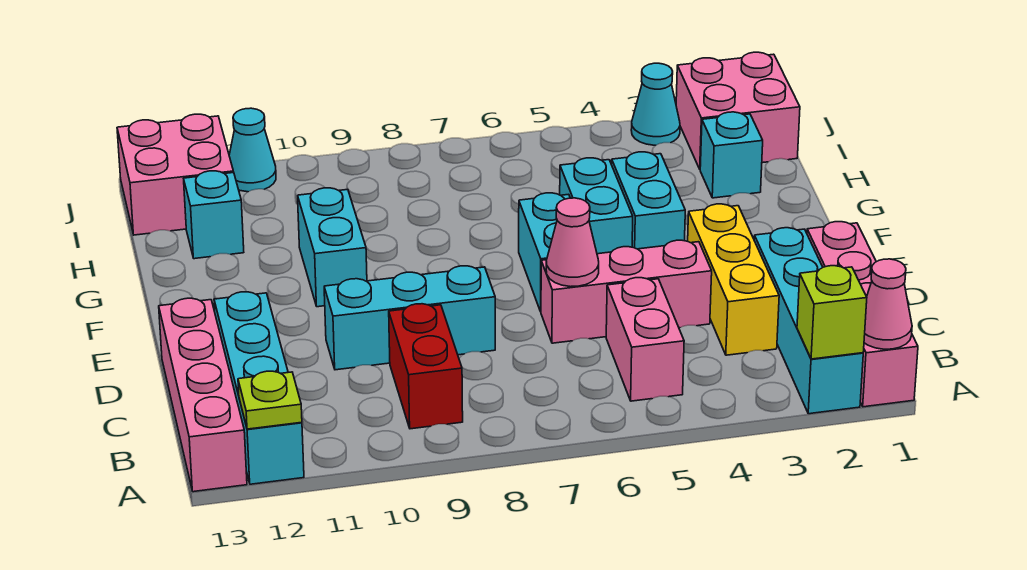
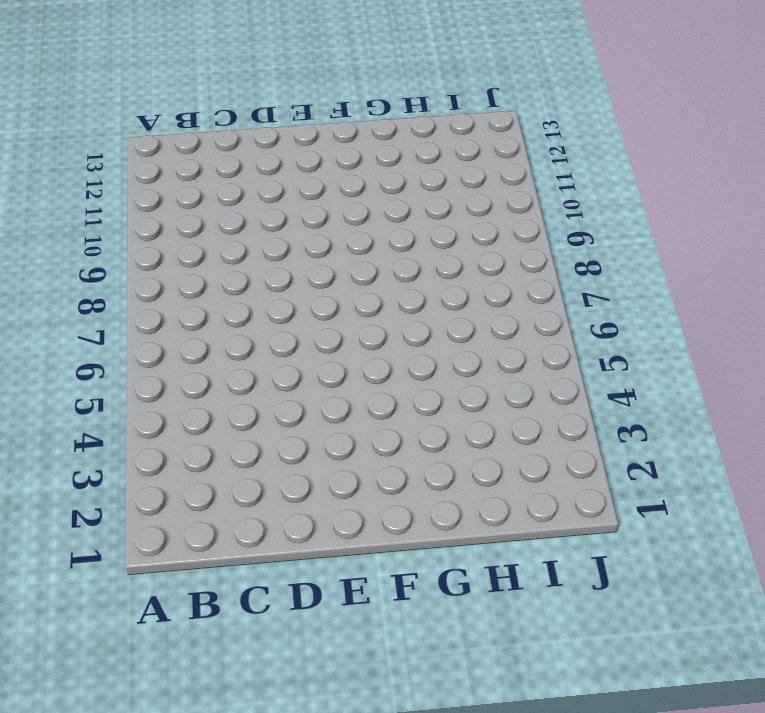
none -> pink brick A1:D1 level 1
none -> cyan brick A2:D2 level 1
none -> cyan brick A12:D12 level 1

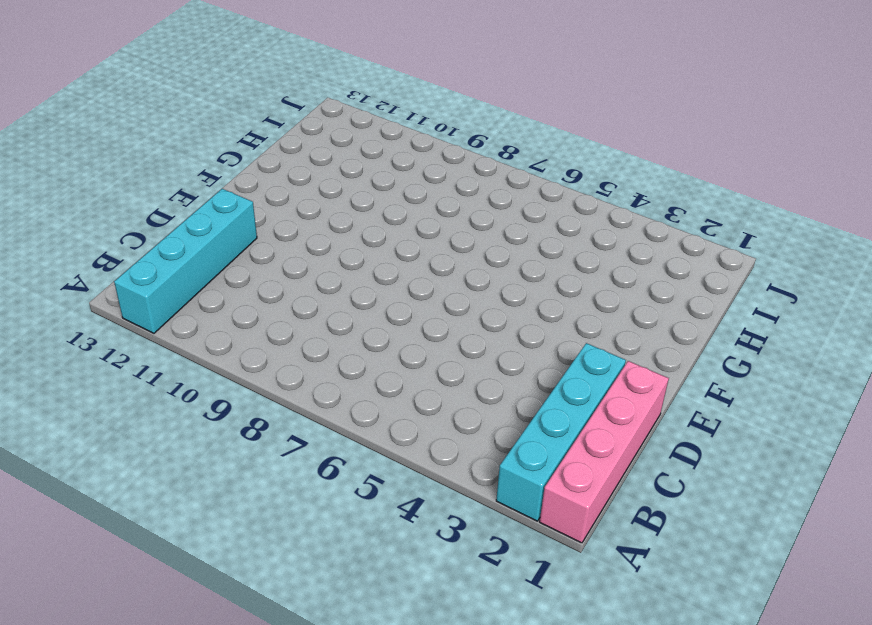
none -> pink brick A13:D13 level 1
none -> pink brick B5:C5 level 1
none -> red brick B9:C9 level 1

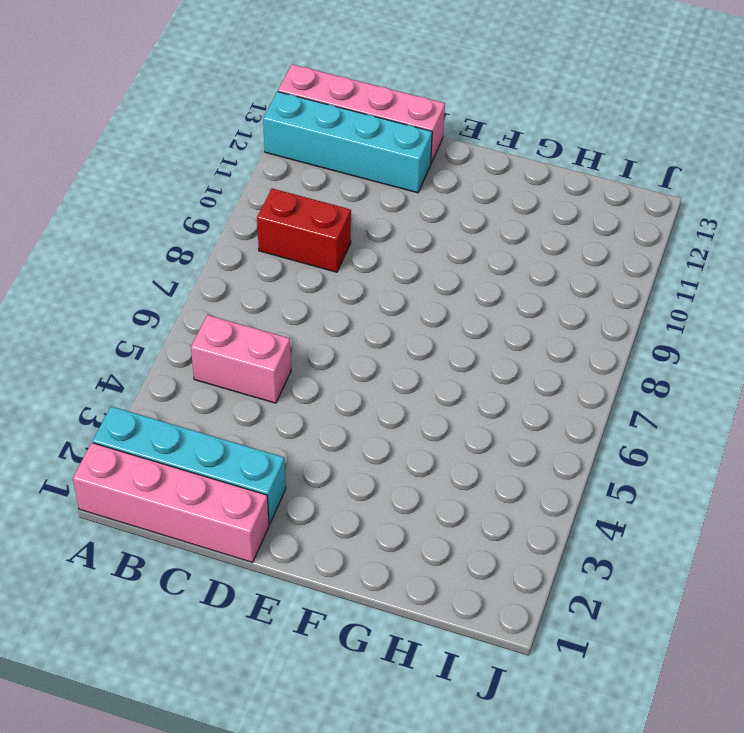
none -> yellow brick C3:E3 level 1
none -> pink brick D4:D6 level 1
none -> cyan brick D8:D10 level 1

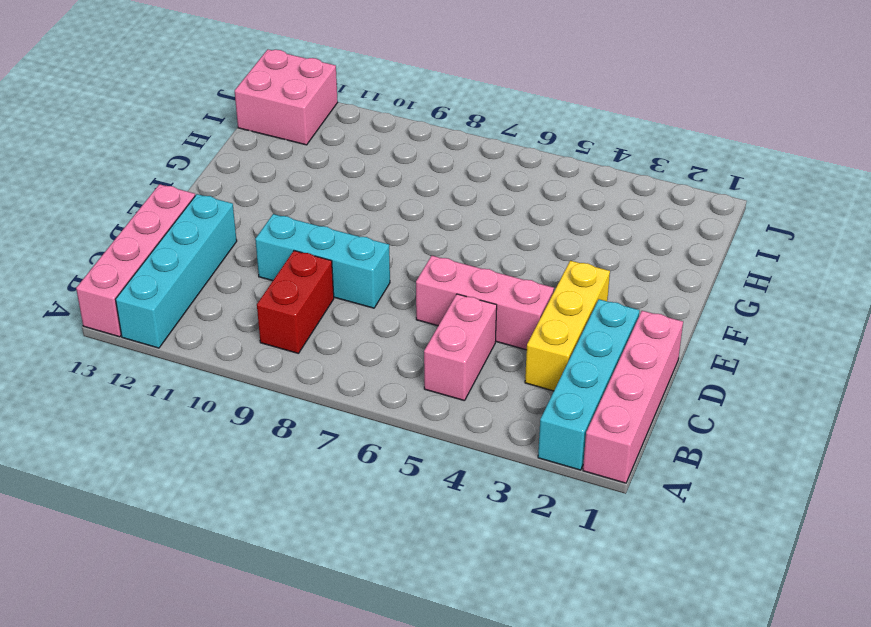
none -> cyan brick E6:F6 level 1
none -> cyan brick F4:G4 level 1
none -> cyan brick F5:G5 level 1

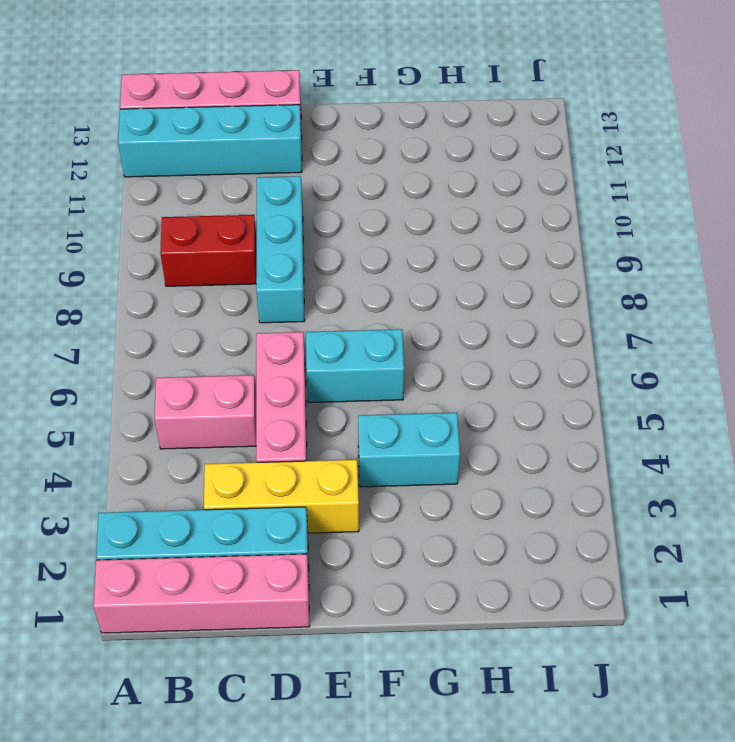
none -> cyan brick F5:G5 level 1
none -> cyan brick F10:G10 level 1
none -> cyan brick H2 level 1

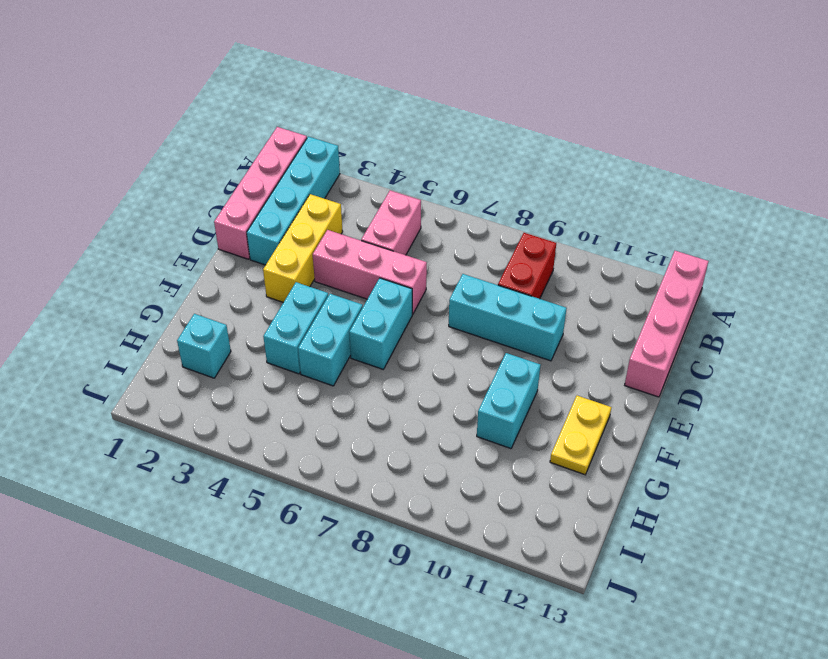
yellow plate F12:G12 level 1 -> none
none -> cyan brick A12:D12 level 1
none -> cyan brick H12 level 1
none -> pink brick I1:J2 level 1

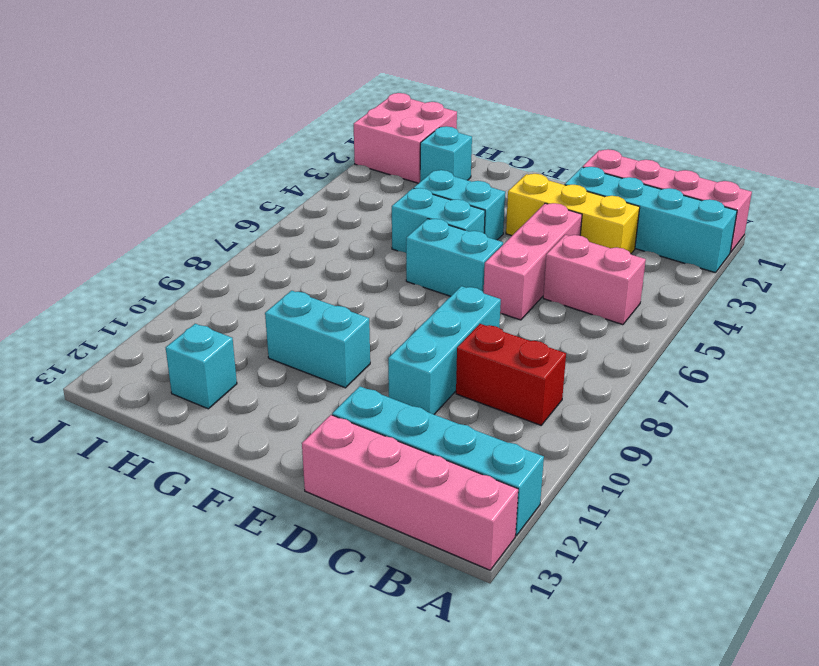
none -> pink brick I12:J13 level 1
none -> cyan cone J3 level 1
none -> cyan cone J11 level 1

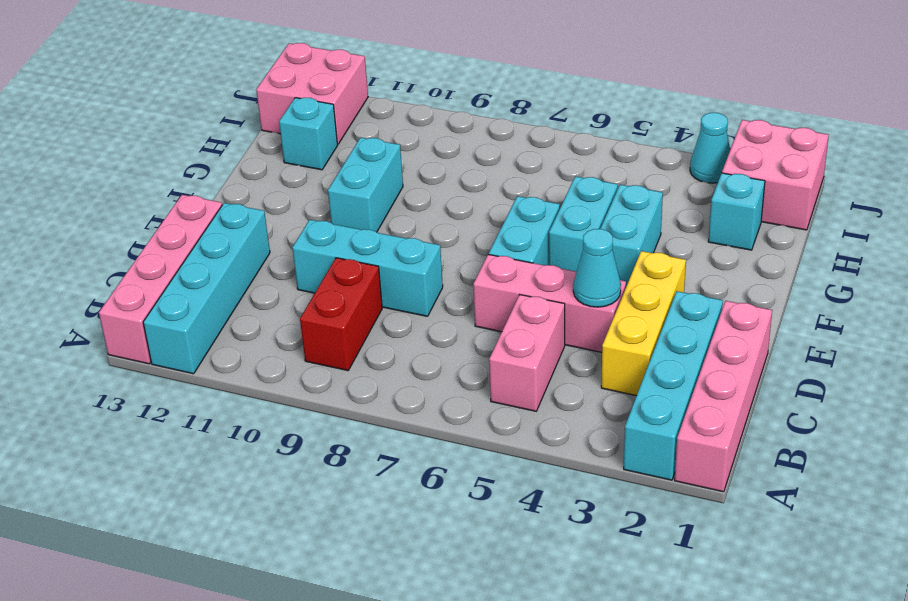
cyan cone D4 level 2 -> cyan cone J11 level 1
none -> pink cone A1 level 2
none -> lime brick A2 level 2
none -> lime plate A12 level 2

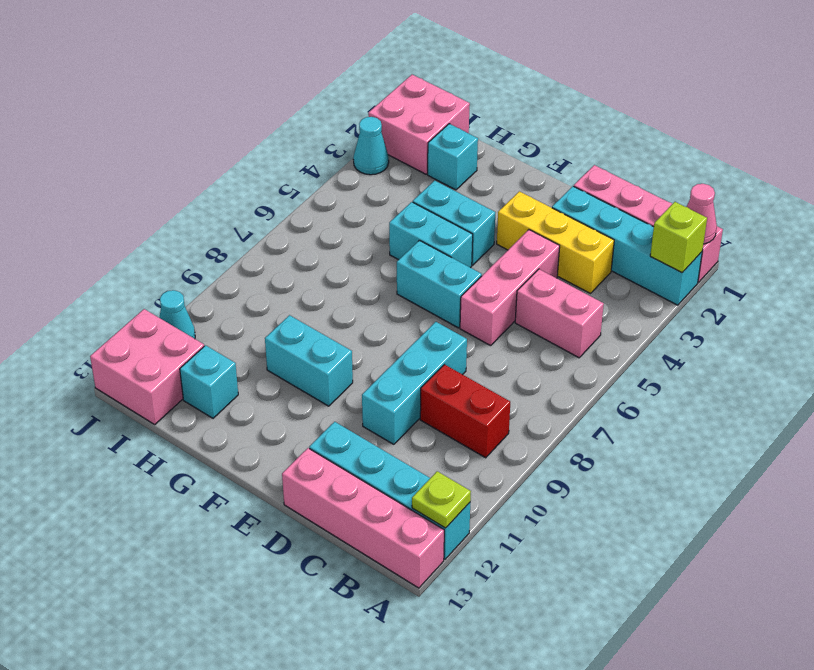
none -> pink cone D6 level 2

